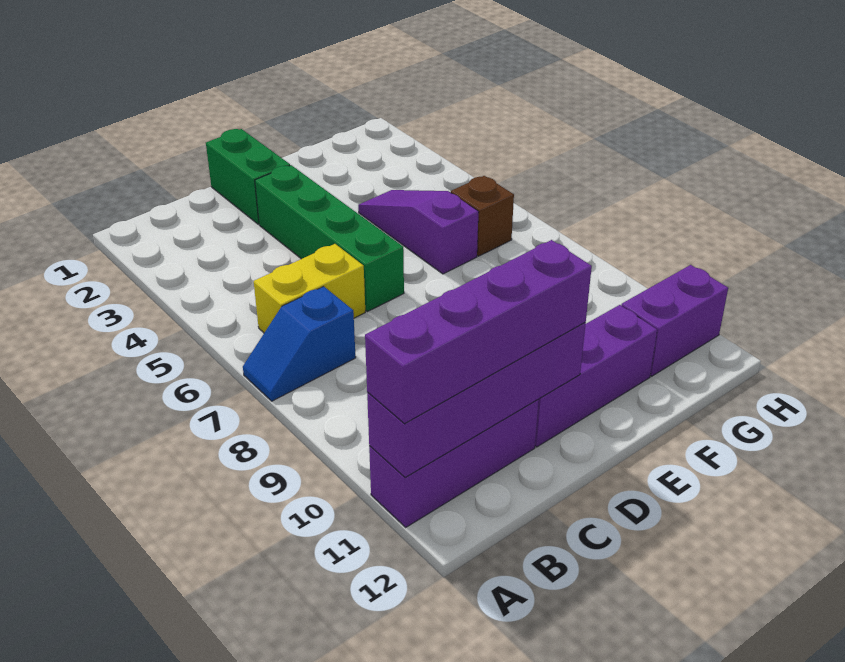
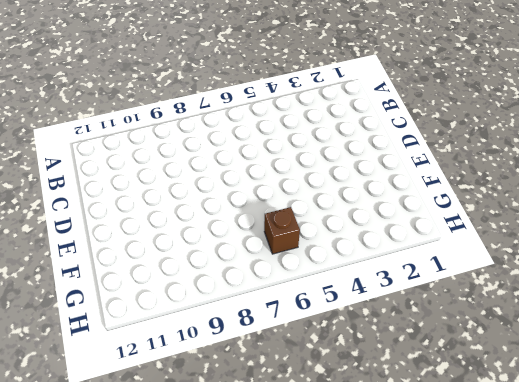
none -> blue slope A7:B7 level 1 top B
none -> purple brick A11:C11 level 1

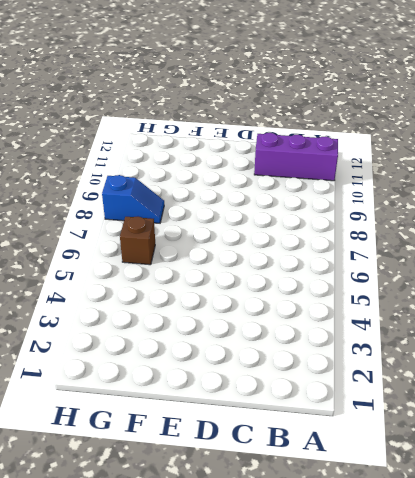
blue slope G8:H8 level 1 top H -> blue slope A7:B7 level 1 top B
none -> yellow brick B6:C6 level 1
none -> green brick D1:D2 level 1

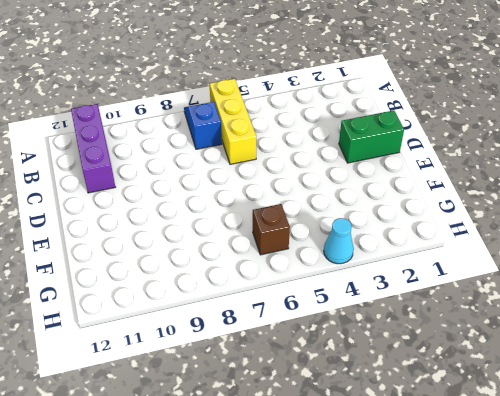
yellow brick A6:C6 level 1 -> yellow brick B6:C6 level 1
cyan cone H4 level 1 -> none
none -> green brick D3:D6 level 1
none -> purple brick D11:F11 level 1

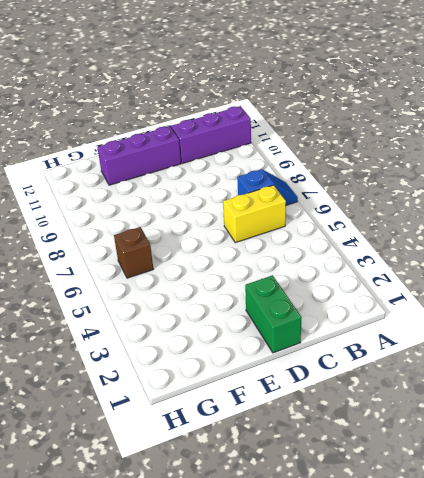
none -> green brick D3:D6 level 1
none -> purple slope F4:F6 level 1 top 6

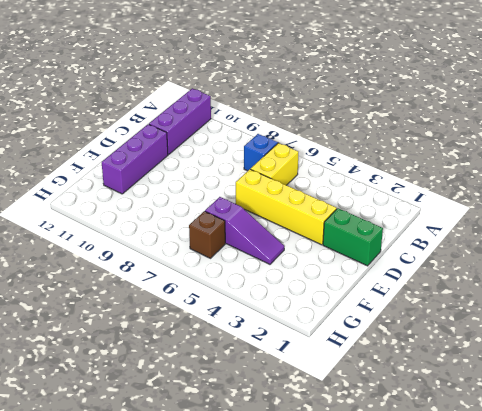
yellow brick D3:D6 level 1 -> green brick D3:D6 level 1
none -> purple brick G11:H11 level 1
none -> purple brick A11:D11 level 2

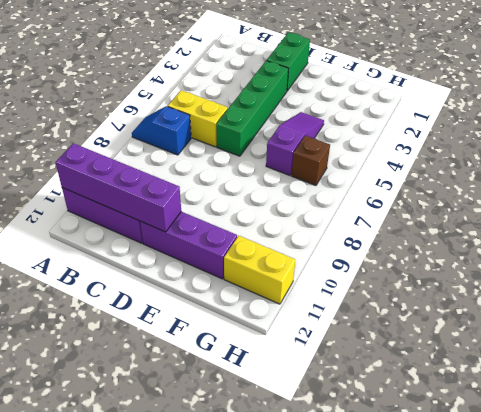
yellow brick G11:H11 level 1 -> purple brick G11:H11 level 1
none -> purple brick A11:D11 level 3

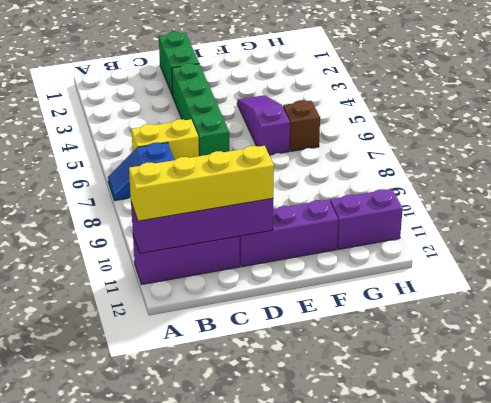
yellow brick A11:D11 level 3 -> purple brick A11:D11 level 3

